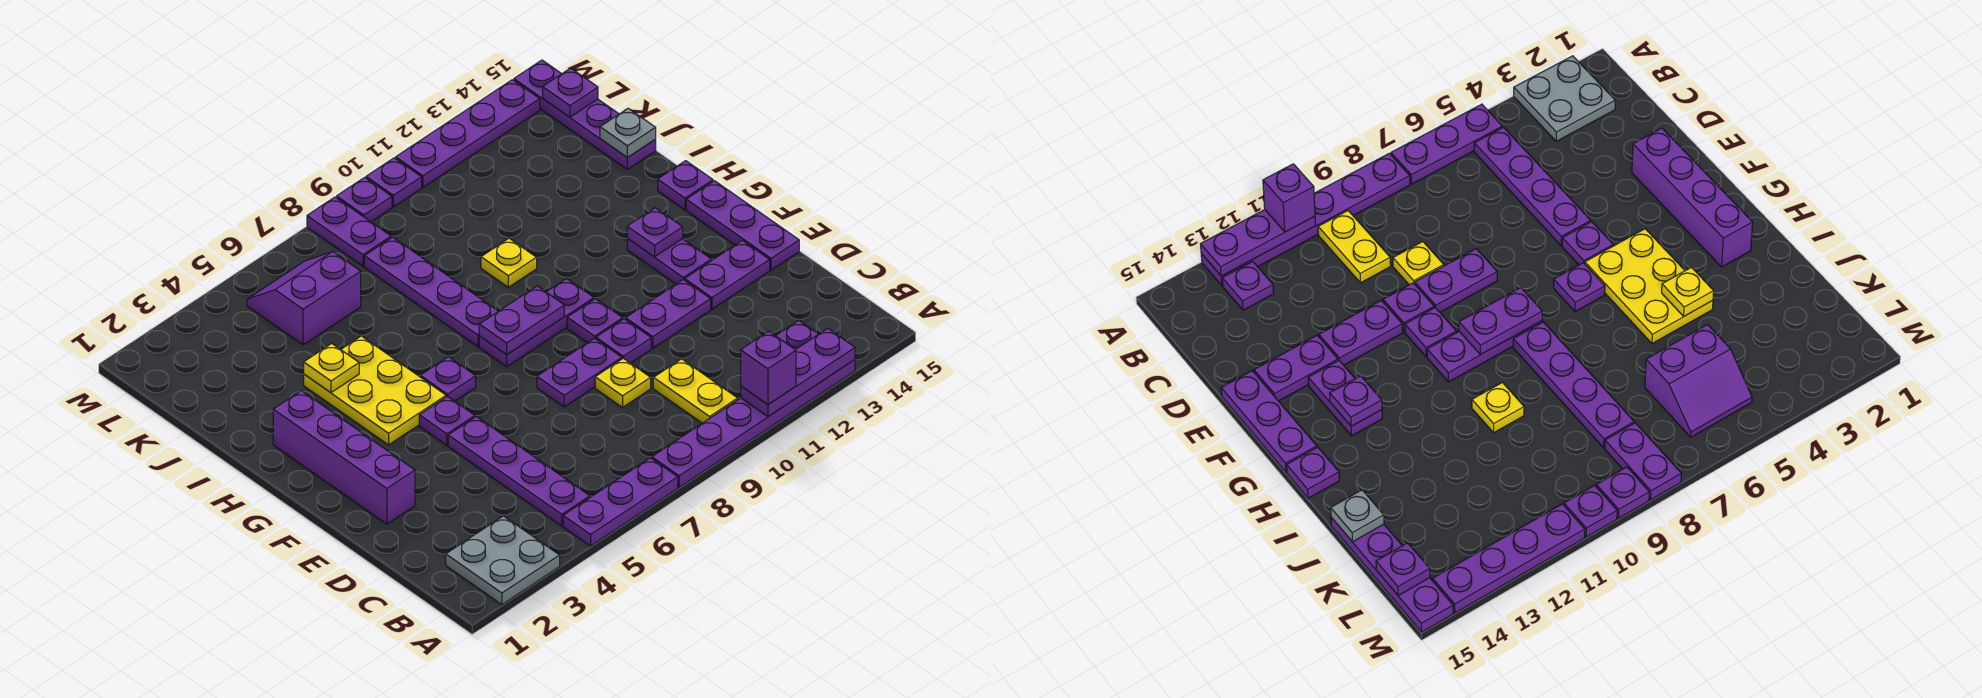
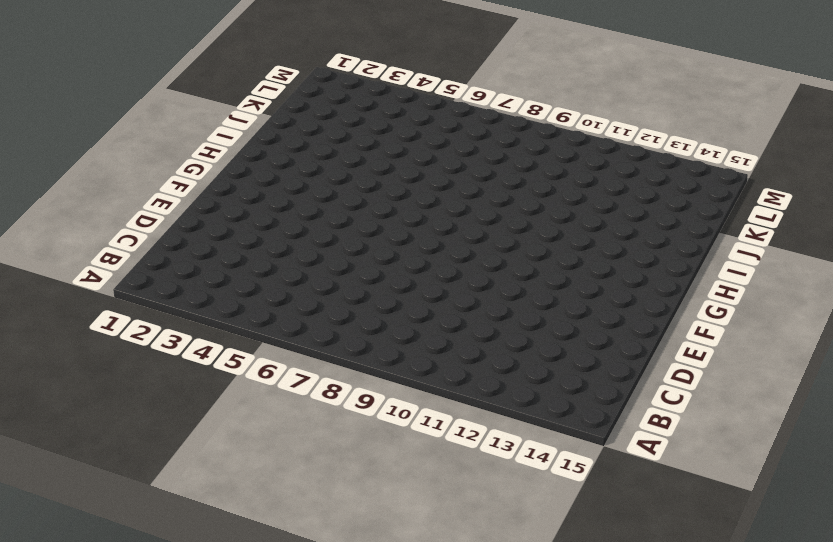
none -> grey plate A2:B3 level 1
none -> purple plate A5:A7 level 1
none -> purple plate A8:A13 level 1
none -> purple plate B5:E5 level 1

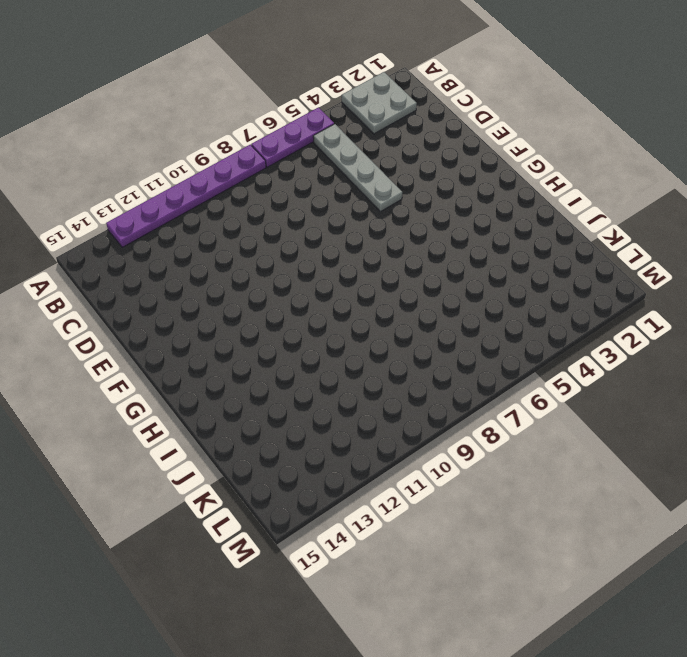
grey plate B5:E5 level 1 -> purple plate B5:E5 level 1
none -> yellow plate B10:C10 level 1
none -> purple plate B13 level 1
none -> yellow plate D9 level 1
none -> purple brick E2:H2 level 1

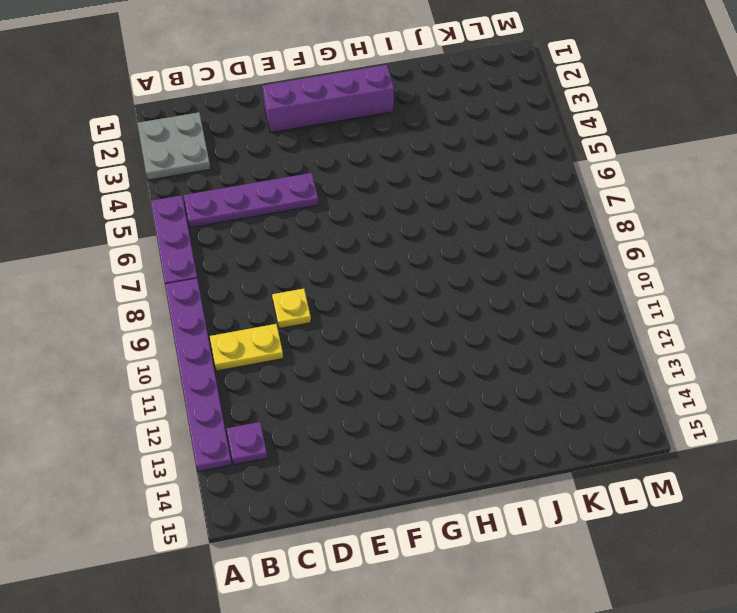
none -> purple plate E8:E9 level 1
none -> purple plate E10 level 1
none -> purple plate E11:E12 level 1
none -> purple plate E13:E14 level 1

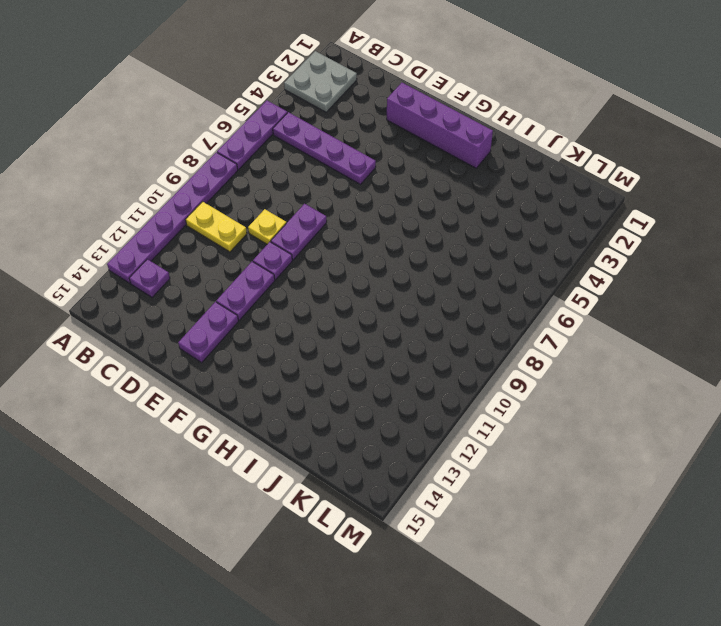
none -> purple plate E15:G15 level 1
none -> purple plate F5 level 1
none -> purple plate F10 level 1
none -> purple plate F13:G13 level 1

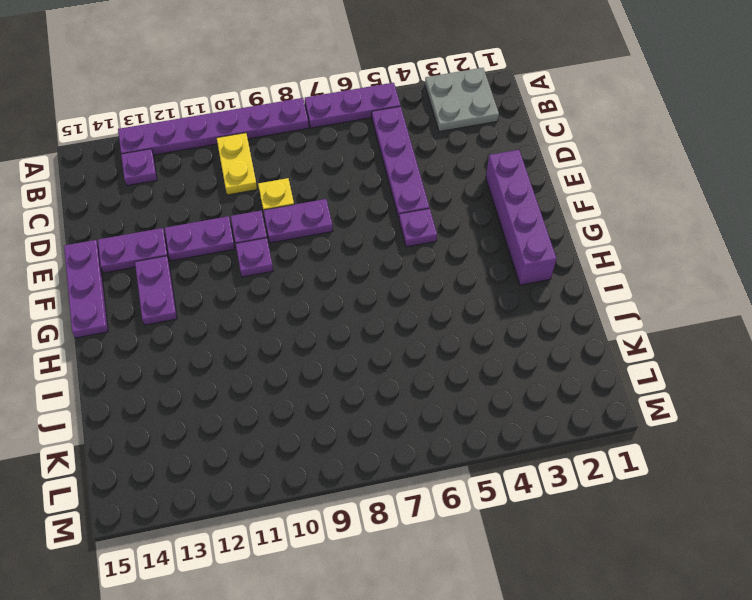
none -> yellow plate G4:I5 level 1
none -> purple plate G6 level 1
none -> purple plate G8:G10 level 1
none -> purple plate H8:K8 level 1

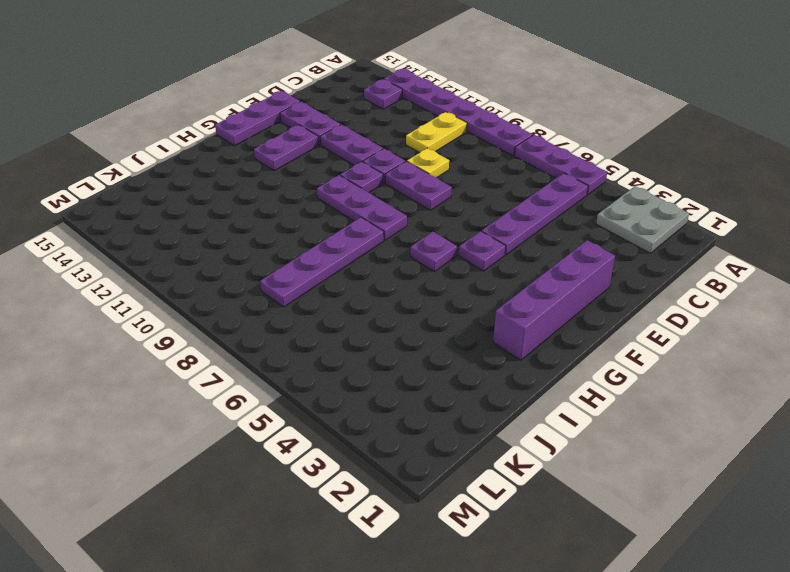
none -> yellow plate G4:I5 level 1
none -> purple plate H15 level 1
none -> yellow plate I10 level 1
none -> purple plate J15:M15 level 1

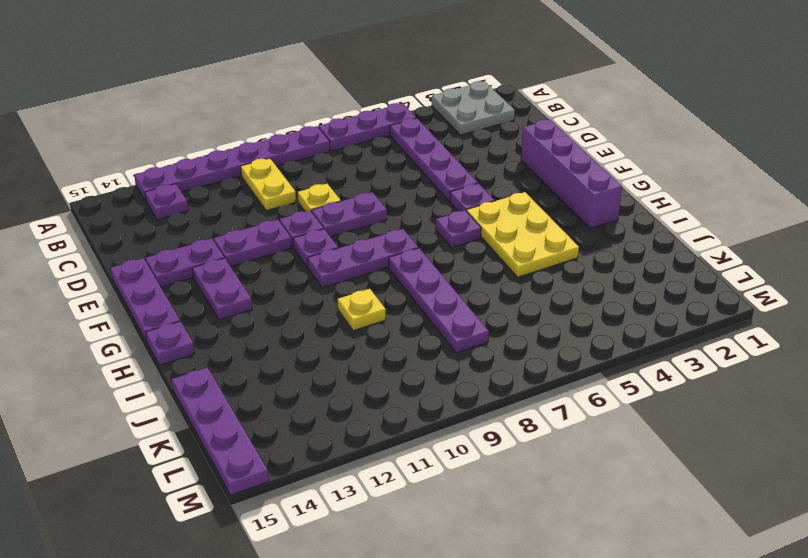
none -> purple slope K5:L6 level 1 top K
none -> purple plate L8:M8 level 1
none -> purple plate M9 level 1
none -> purple plate M10 level 1

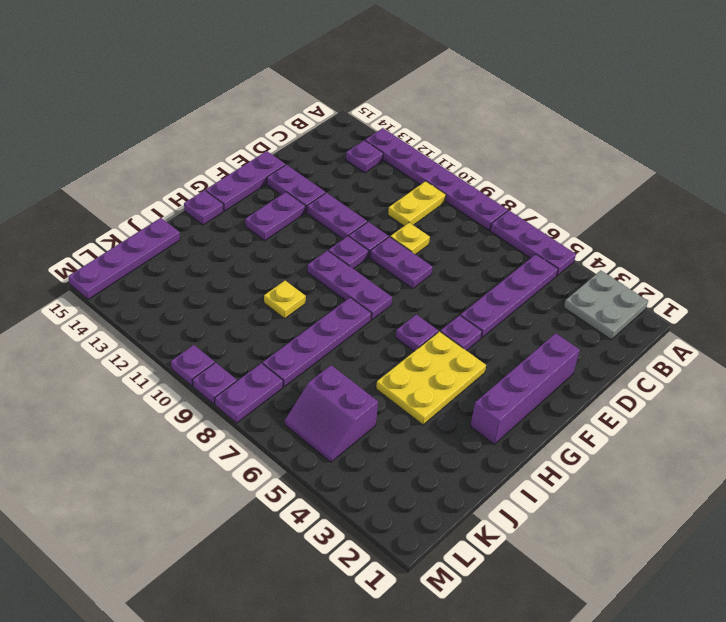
none -> purple plate M11:M14 level 1
none -> purple plate A11:A13 level 2
none -> purple plate G8:G9 level 2
none -> purple plate G13 level 2

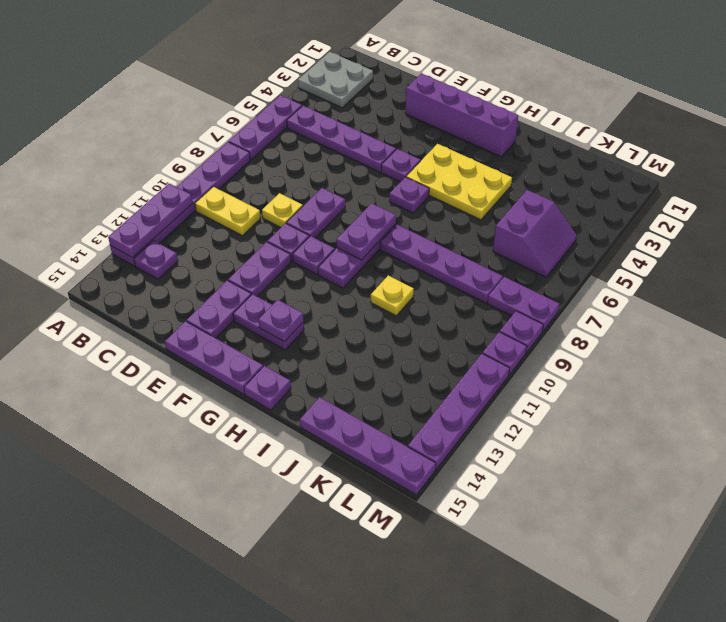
none -> yellow plate I4 level 2
none -> grey plate J15 level 2
none -> purple plate L15 level 2
none -> purple brick A11 level 3

